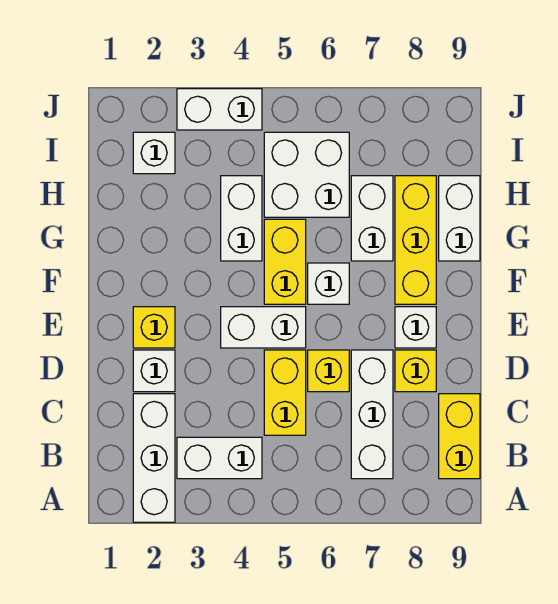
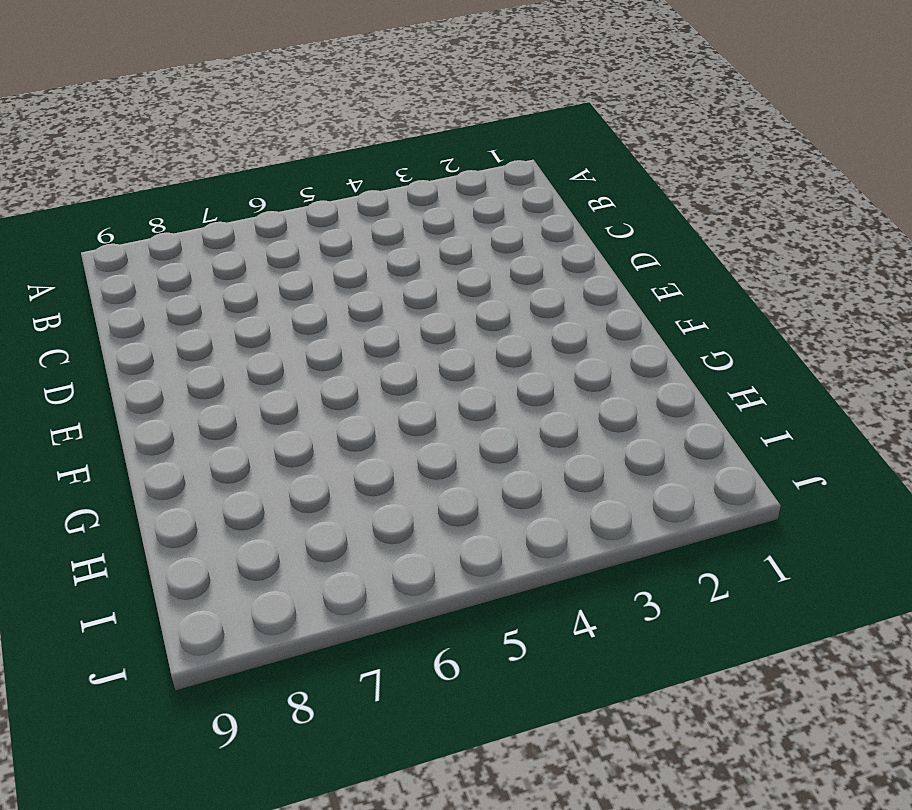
none -> white brick A2:C2 level 1
none -> white brick B3:B4 level 1
none -> white brick B7:D7 level 1

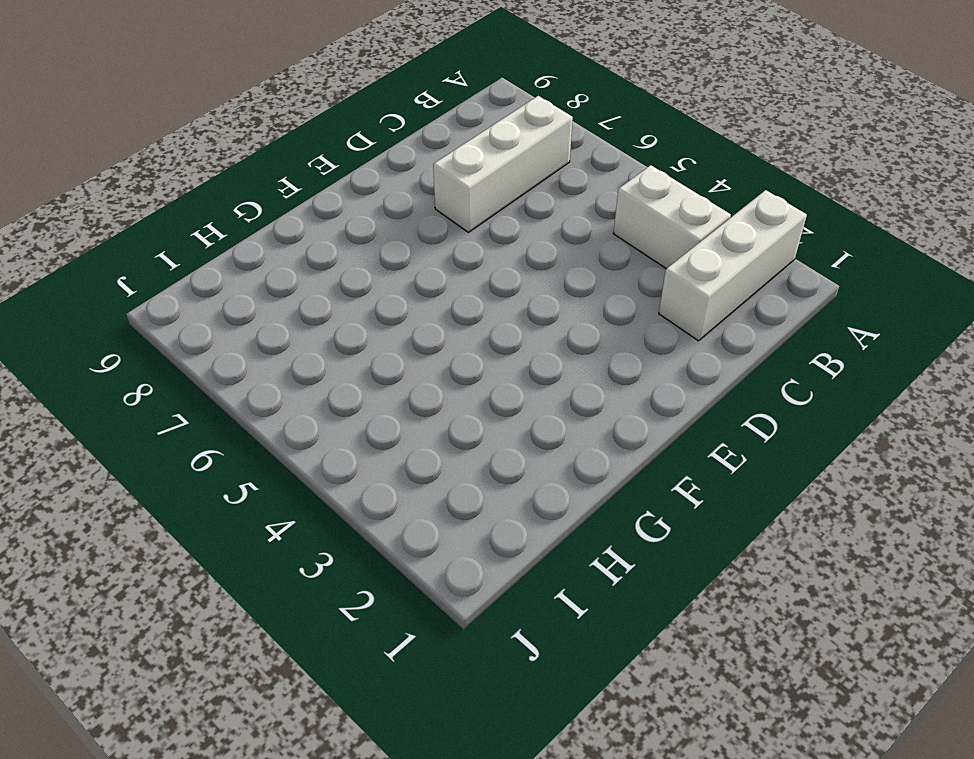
none -> yellow brick B9:C9 level 1
none -> yellow brick C5:D5 level 1
none -> white brick D2 level 1

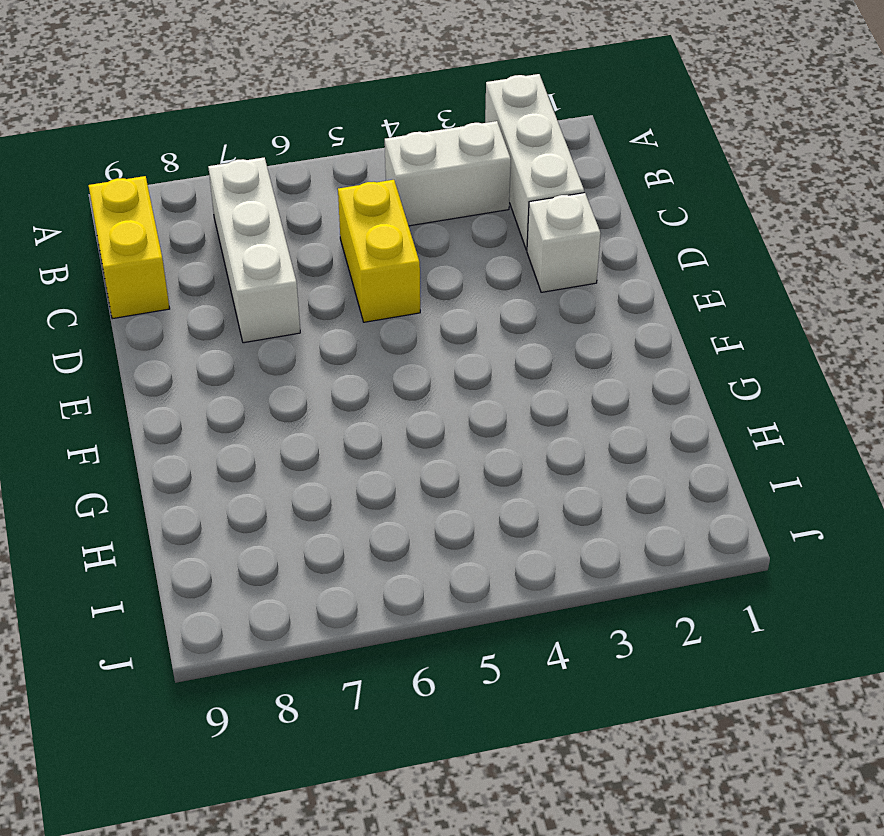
none -> yellow brick D6 level 1
none -> yellow brick D8 level 1
none -> yellow brick E2 level 1

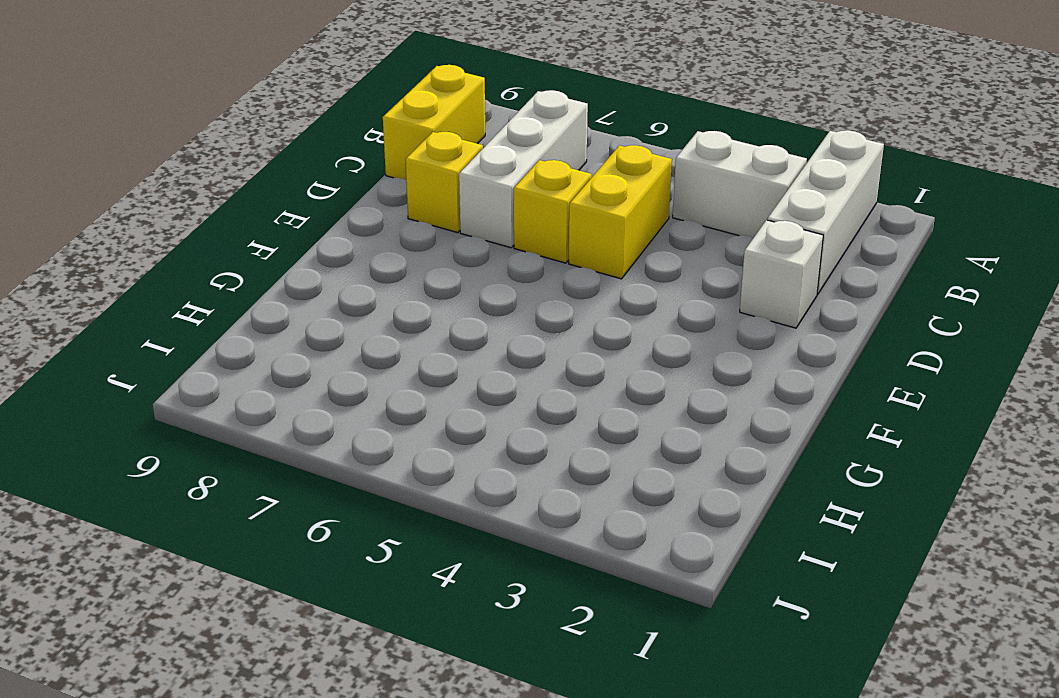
none -> yellow brick E2 level 1
none -> white brick E4:E5 level 1
none -> white brick E8 level 1

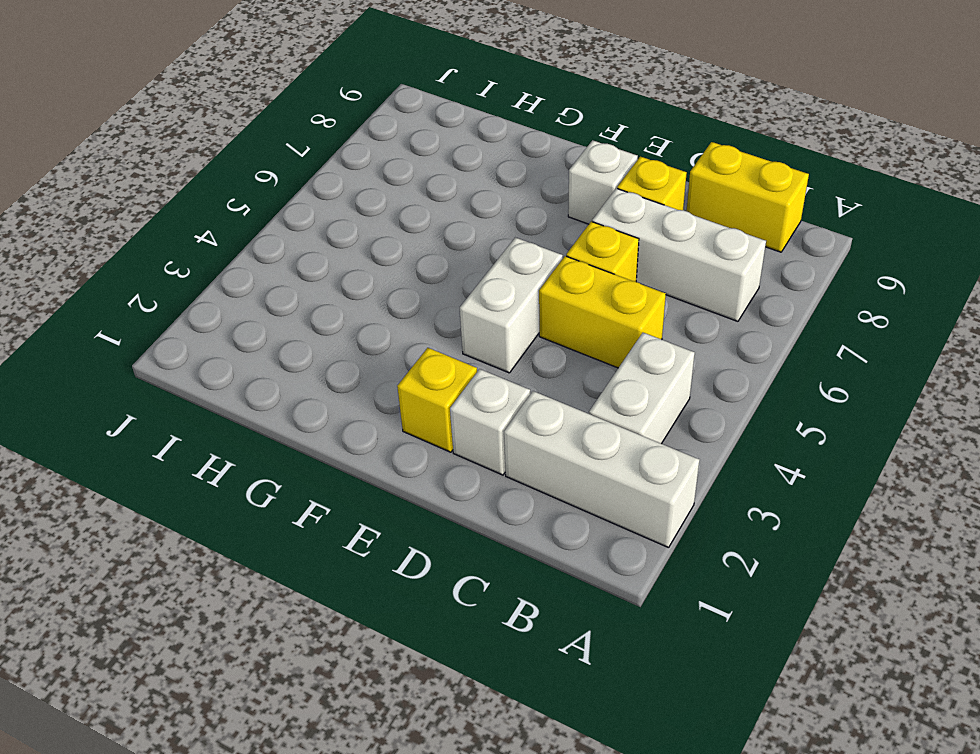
none -> yellow brick F5:G5 level 1
none -> white brick F6 level 1
none -> yellow brick F8:H8 level 1

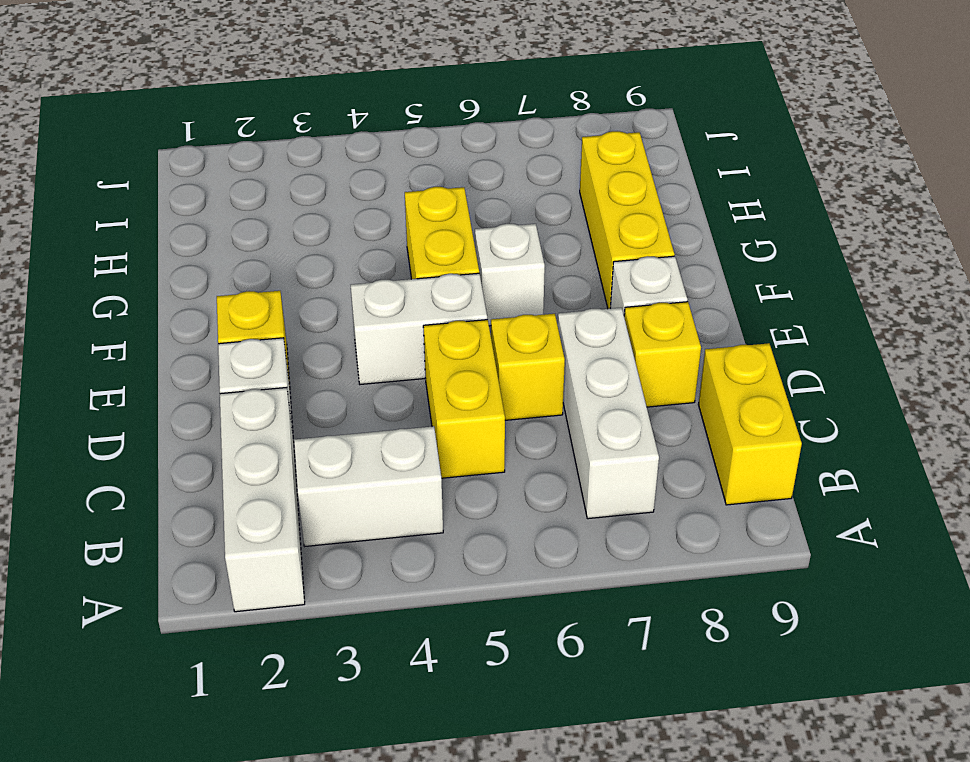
none -> white brick G4:H4 level 1
none -> white brick G7:H7 level 1
none -> white brick G9:H9 level 1

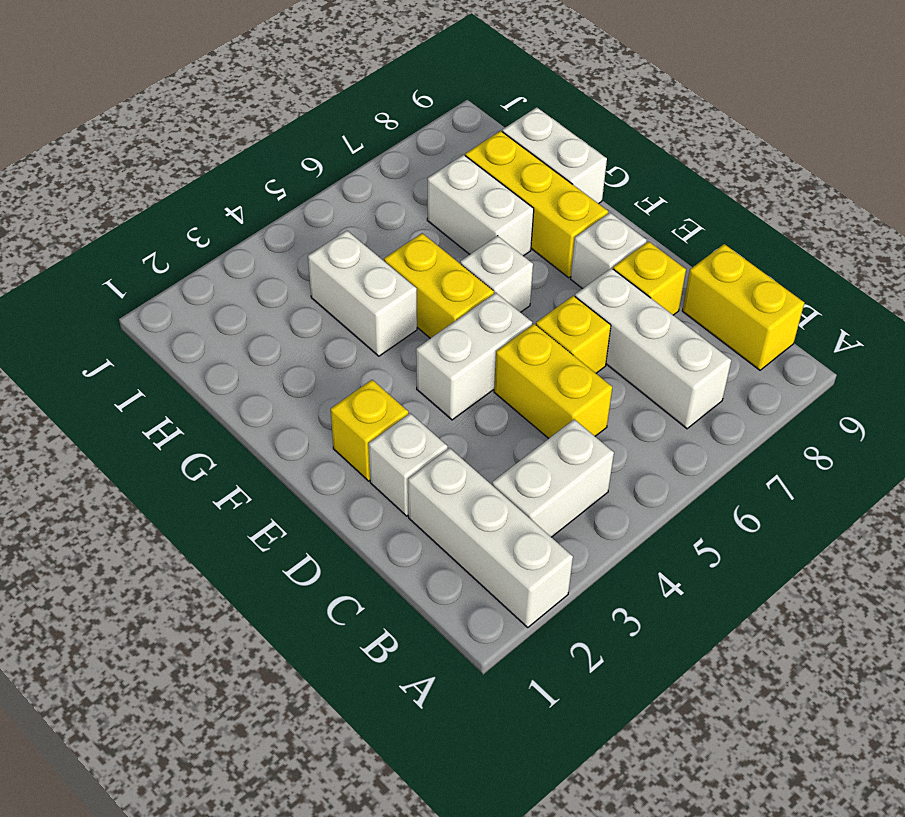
none -> white brick H5:I6 level 1
none -> white brick I2 level 1
none -> white brick J3:J4 level 1

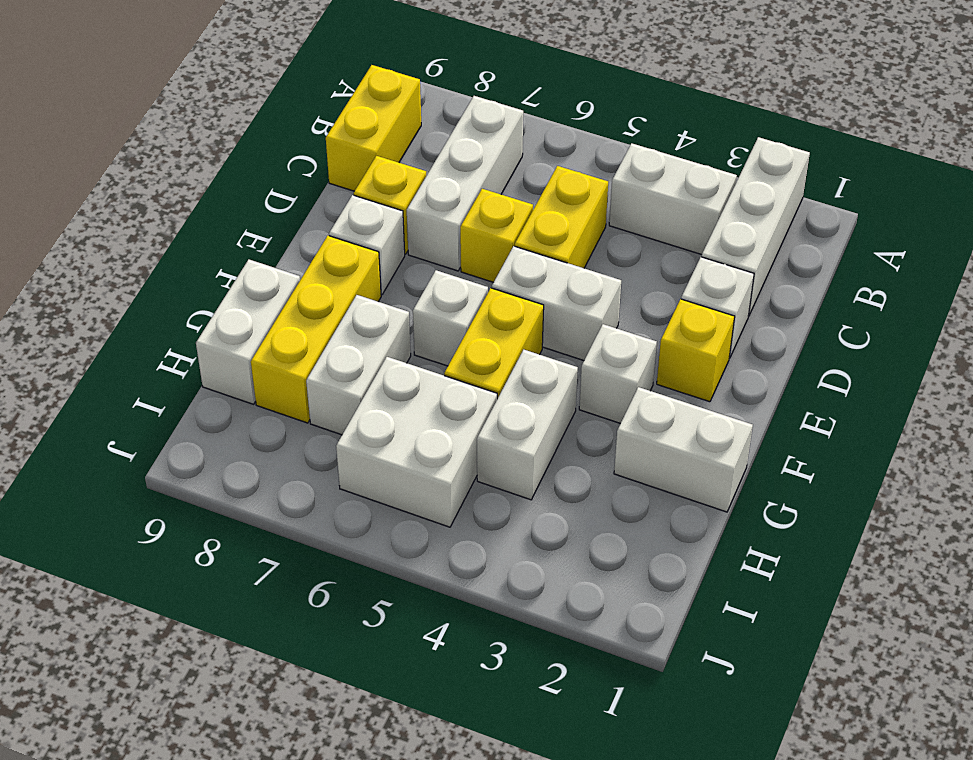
white brick F3 level 1 -> white brick I2 level 1
white brick G1:G2 level 1 -> white brick J3:J4 level 1

